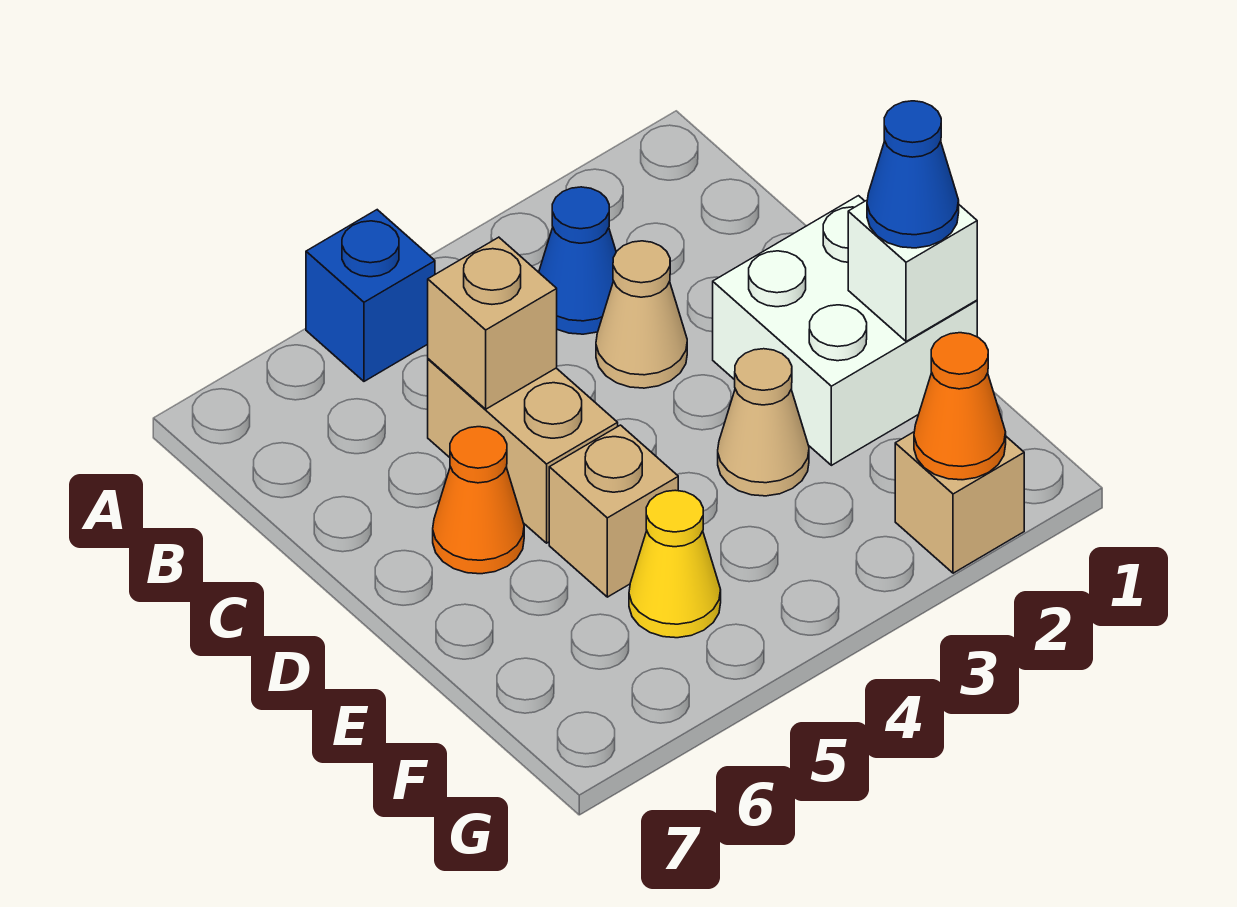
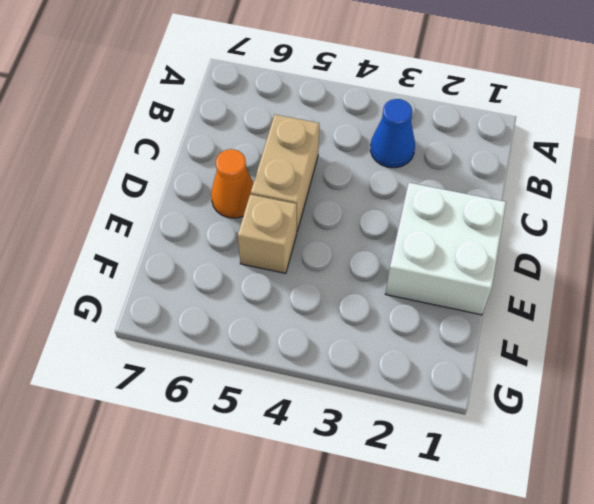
none -> blue brick A5 level 1
none -> tan cone C3 level 1
none -> tan cone E3 level 1

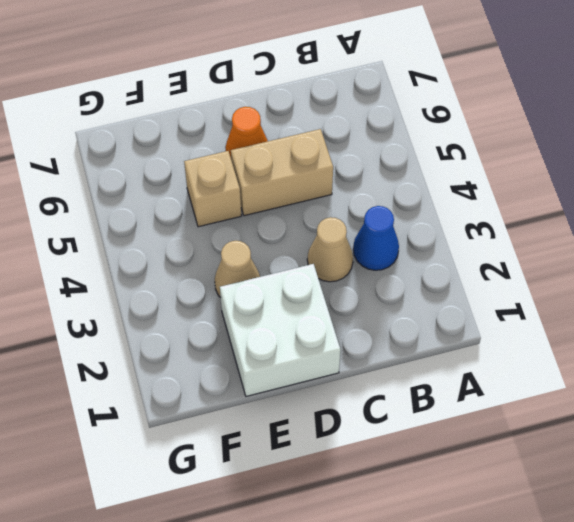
none -> blue brick A5 level 1
none -> yellow cone F5 level 1
none -> tan brick G2 level 1

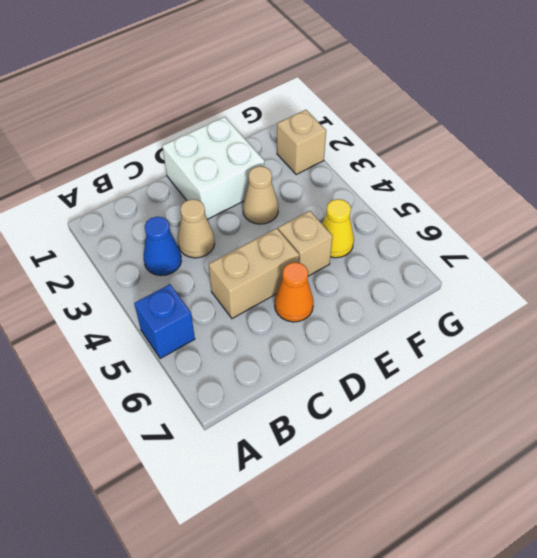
none -> tan brick C5 level 2
none -> white brick E1 level 2
none -> orange cone G2 level 2

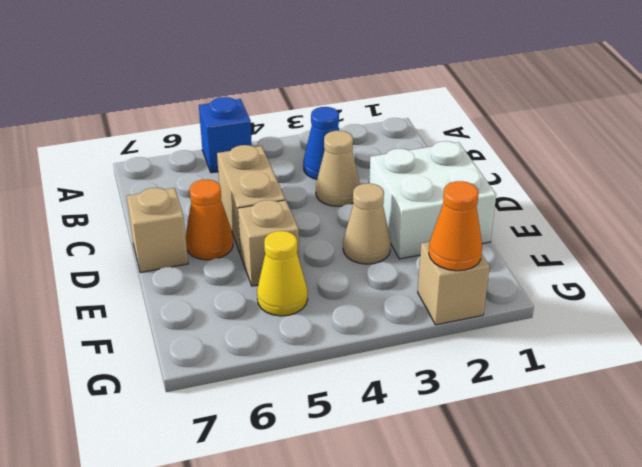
tan brick D7 level 1 -> tan brick C5 level 2
none -> white brick E1 level 2
none -> blue cone E1 level 3

